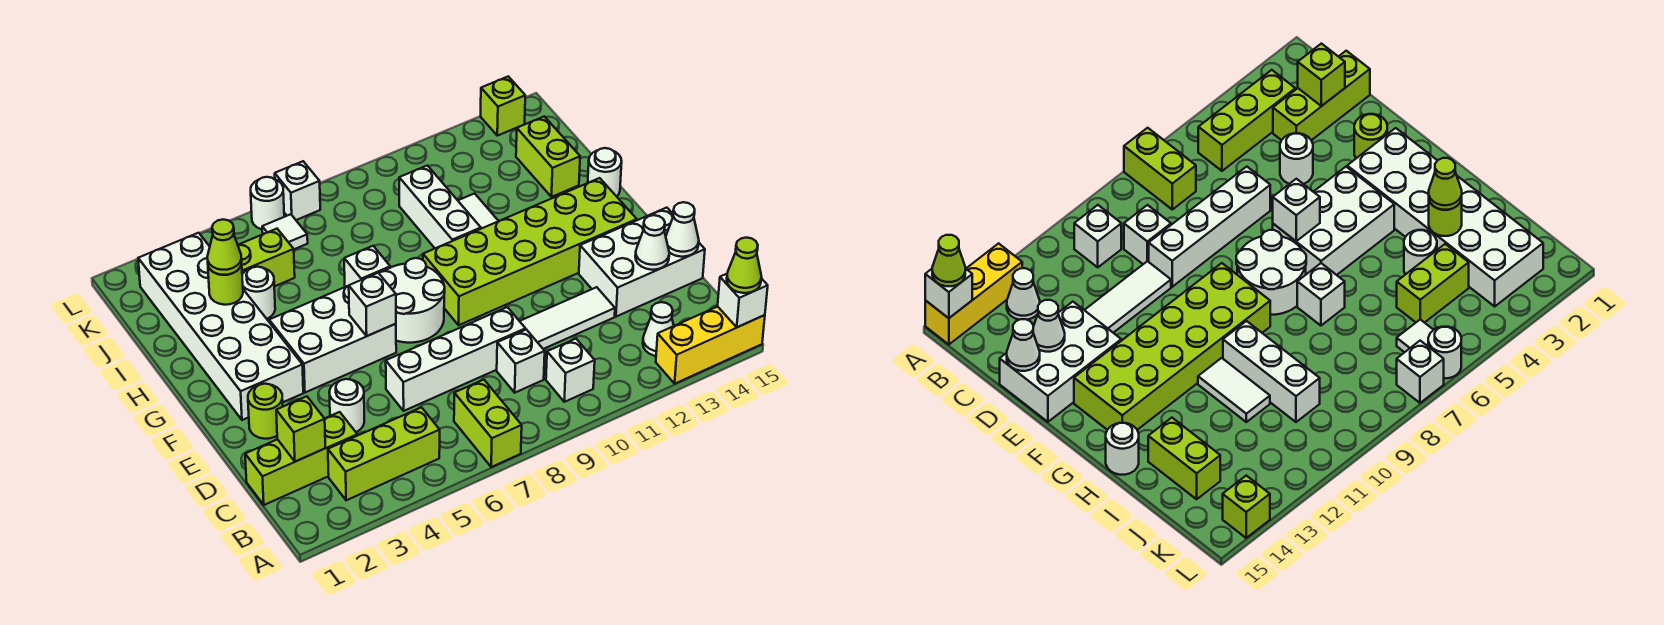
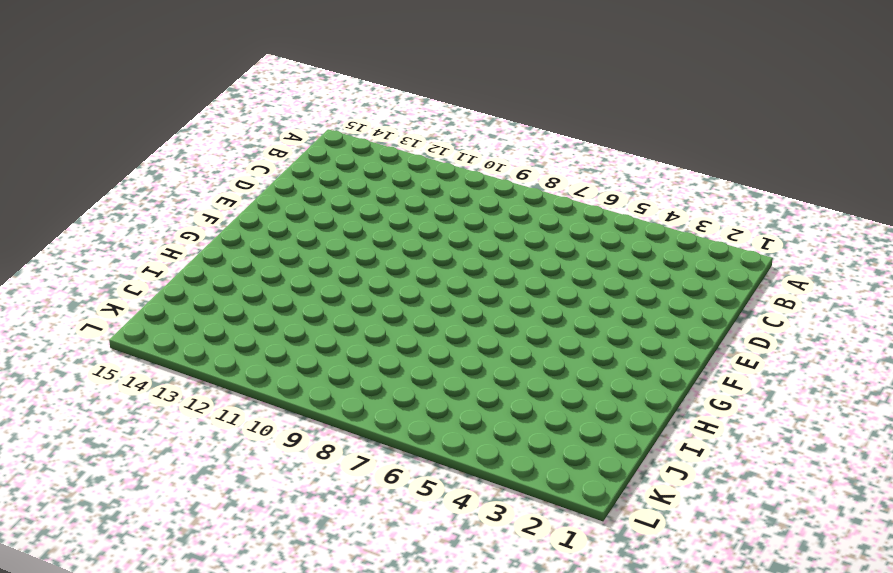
none -> lime brick A7:B7 level 1
none -> yellow brick A13:A15 level 1
none -> lime brick B3:B5 level 1
none -> white brick B10 level 1

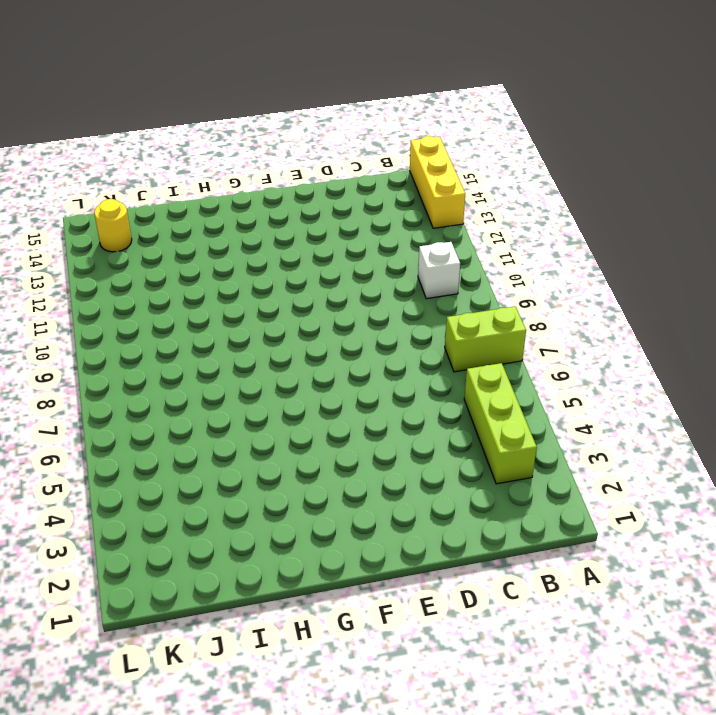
yellow round brick K14 level 1 -> none
none -> white cone B13 level 1
none -> lime brick C1:C3 level 1
none -> white brick C9 level 1
none -> white round brick D4 level 1

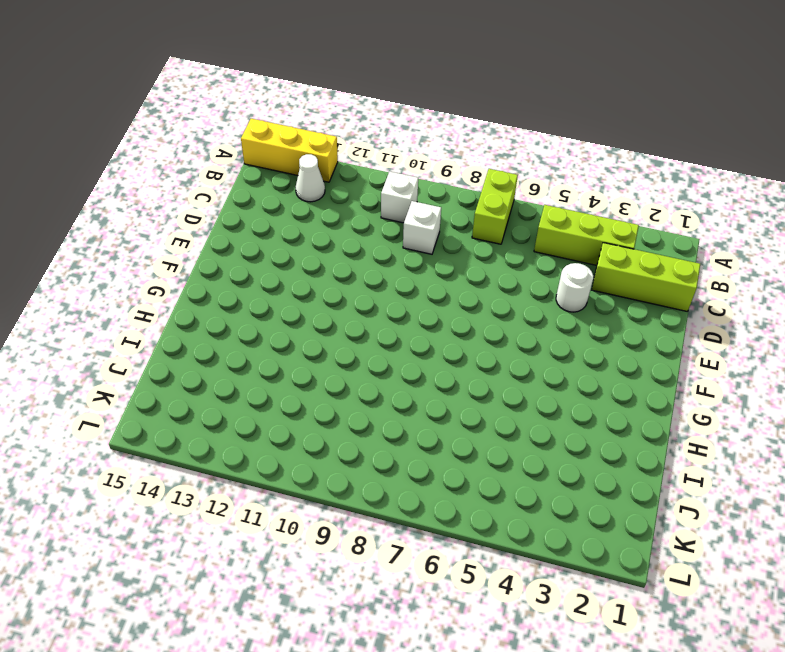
none -> white brick D6:D9 level 1
none -> white tile D10:D12 level 1
none -> white brick D13:E15 level 1
none -> lime round brick E2 level 1

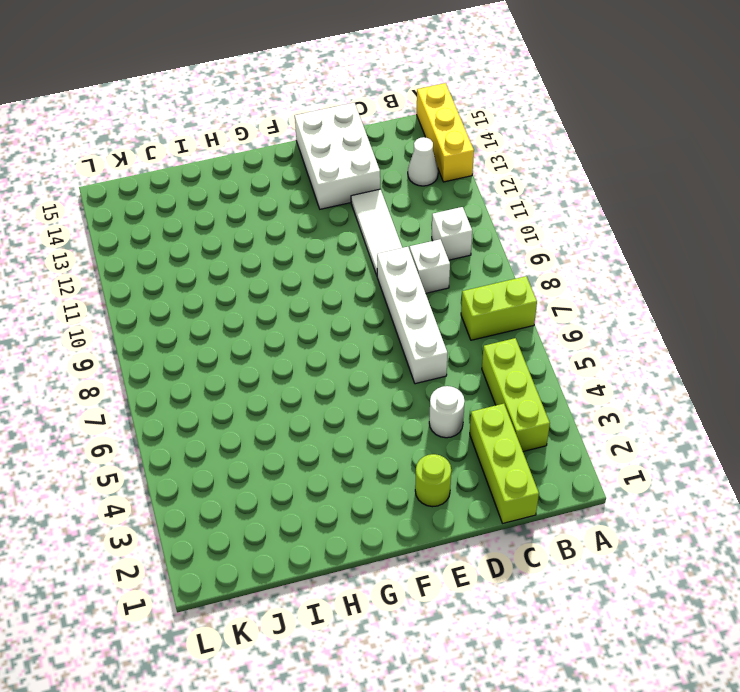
none -> white brick F2:K3 level 1
none -> white brick F4:G6 level 1
none -> white round brick F7:G8 level 1
none -> lime brick F9:G14 level 1

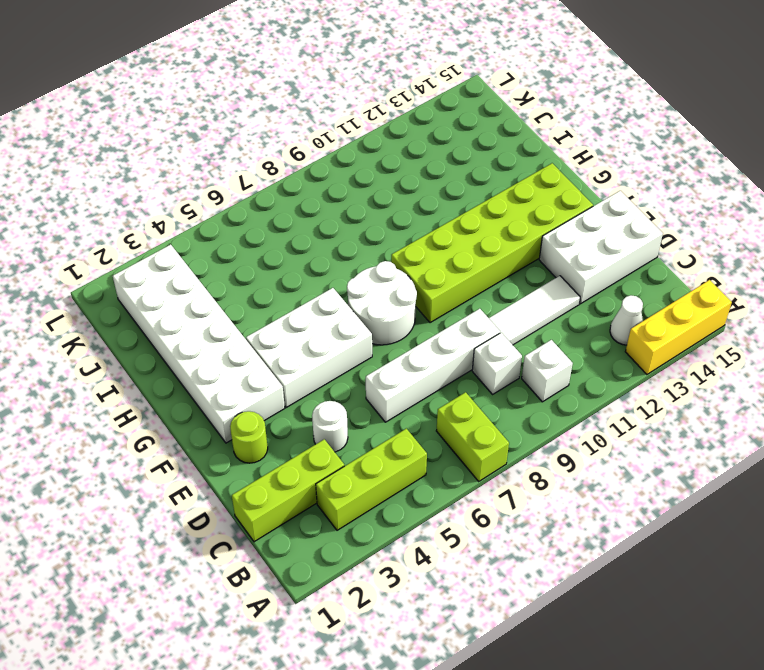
none -> white brick H7 level 1
none -> white brick H10:J10 level 1
none -> white tile H11:I11 level 1
none -> white round brick H15 level 1

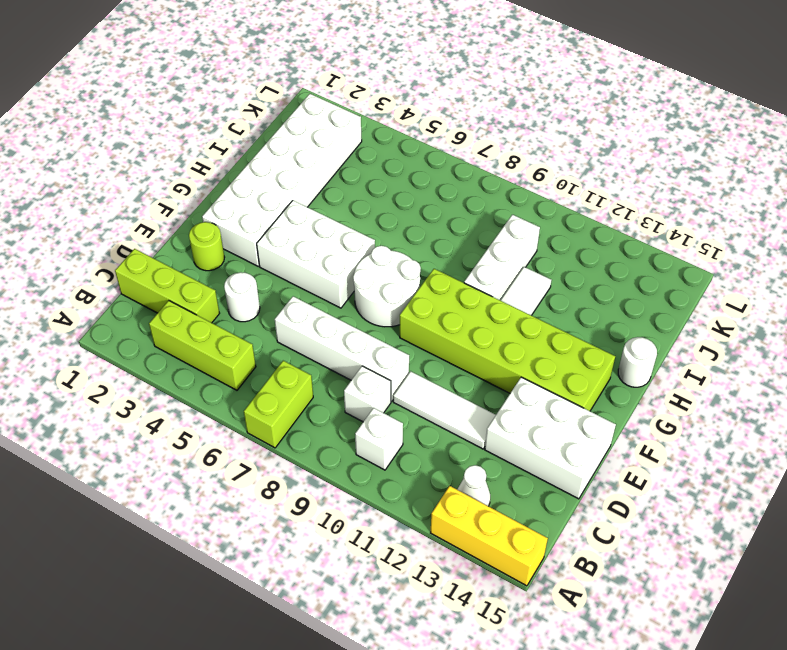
none -> white brick H7 level 1
none -> white round brick I4 level 1
none -> lime brick I14:J14 level 1
none -> lime brick J4:J5 level 1

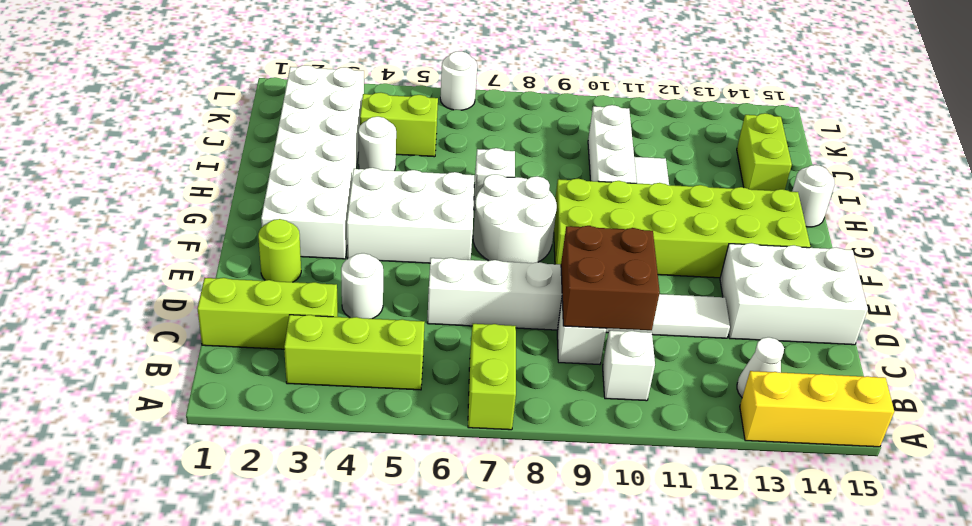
brown brick C9:D10 level 2 -> none
none -> white tile K6 level 1
none -> white brick L7 level 1
none -> lime brick L14 level 1
none -> white brick A15 level 2

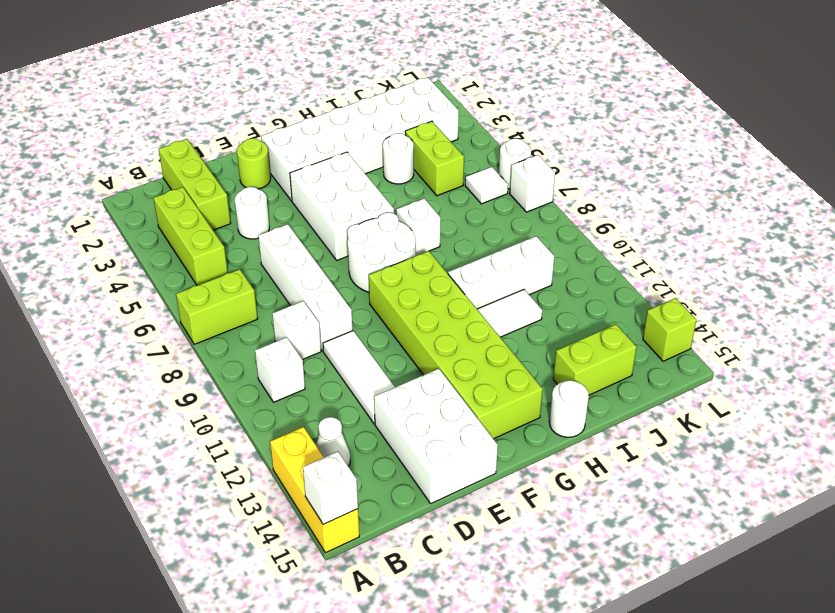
none -> lime brick C2 level 2
none -> white cone D14 level 2
none -> white cone D15 level 2
none -> white brick F6 level 2

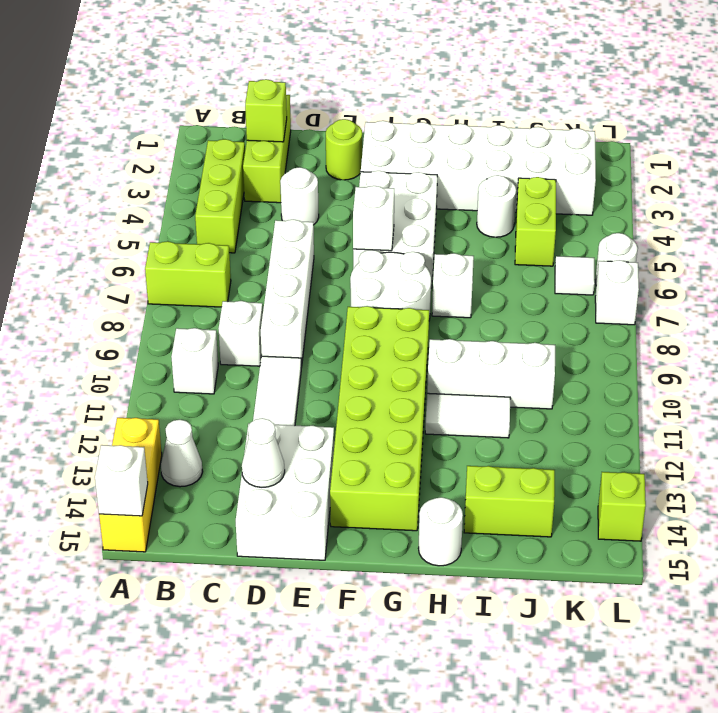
none -> white cone D15 level 2
none -> lime round brick I3 level 2
none -> lime cone A15 level 3
none -> lime cone I3 level 3

